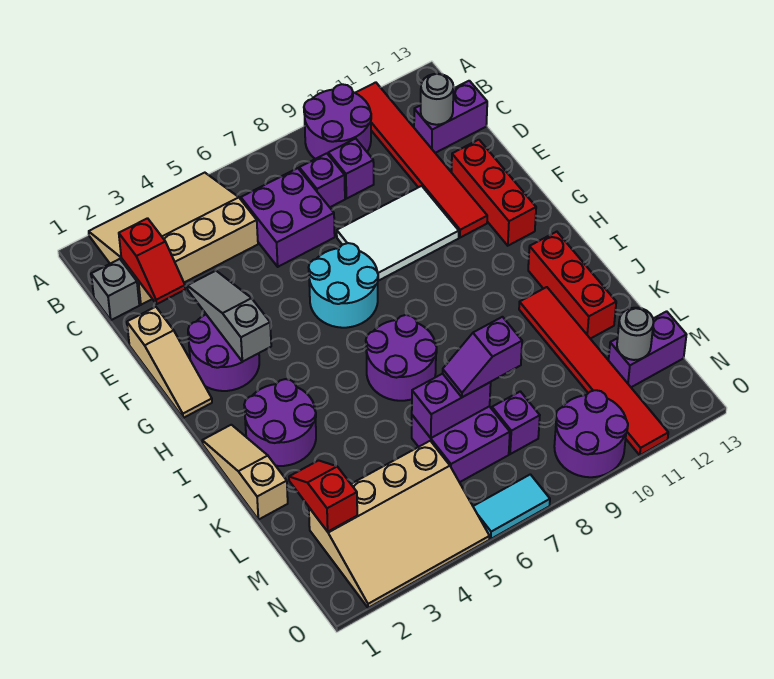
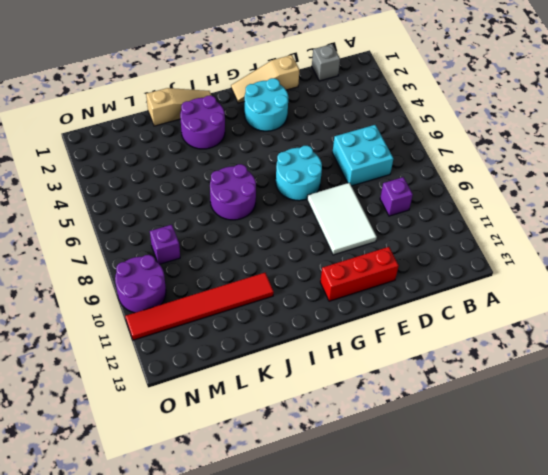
cyan brick C6:D7 level 1 -> purple brick C6:D7 level 1
cyan round brick F2:G3 level 1 -> purple round brick F2:G3 level 1
none -> tan slope A2:C5 level 1 top C
none -> purple round brick A9:B10 level 1
none -> red tile A11:F11 level 1
none -> purple brick C8 level 1

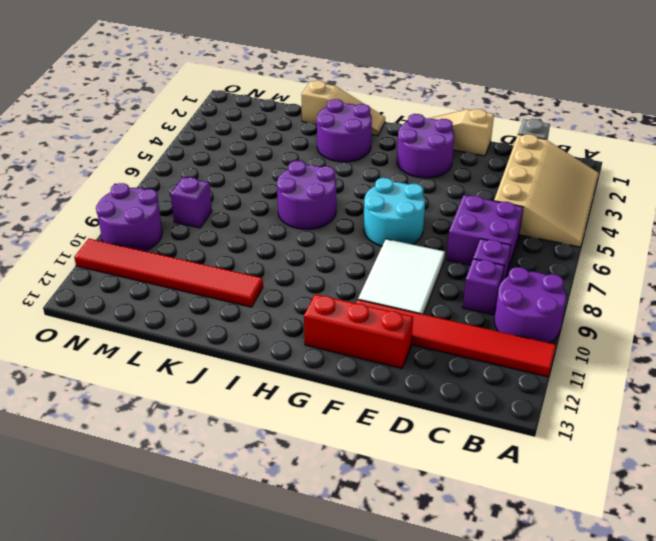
none -> purple brick C12:C13 level 1
none -> red brick I12:K12 level 1
none -> purple brick L6:M7 level 1
none -> tan slope M2:O5 level 1 top M

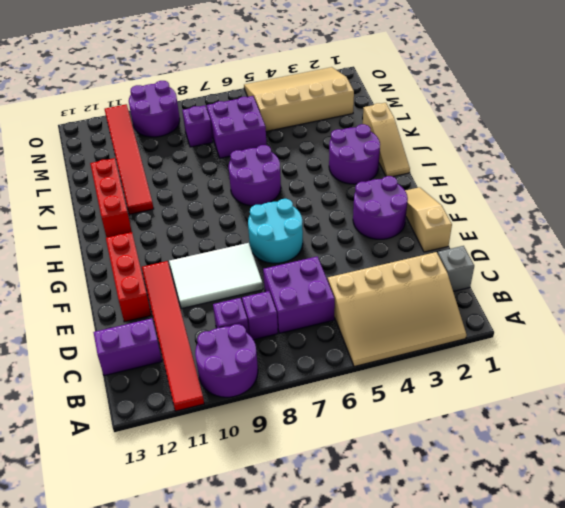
none -> purple brick M12:M13 level 1
none -> cyan tile O6:O7 level 1
none -> red slope C2:D2 level 2 top C
none -> grey round brick C12 level 2

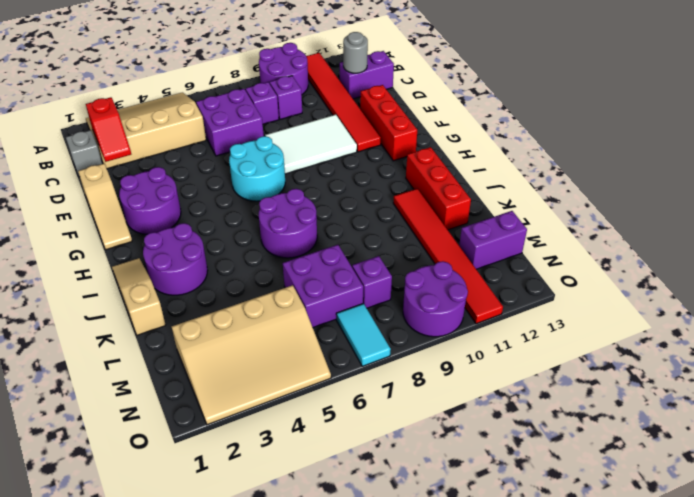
cyan tile N7:O7 level 1 -> cyan tile O6:O7 level 1
none -> grey slope E3:G3 level 2 top G
none -> red slope L2:M2 level 2 top M
none -> purple brick L6:L7 level 2
none -> grey round brick M12 level 2

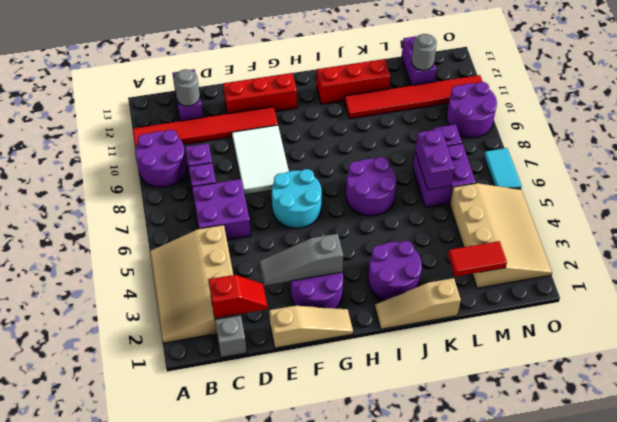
red tile L2:M2 level 2 -> red slope L2:M2 level 2 top M
none -> purple slope L7:L8 level 3 top 8

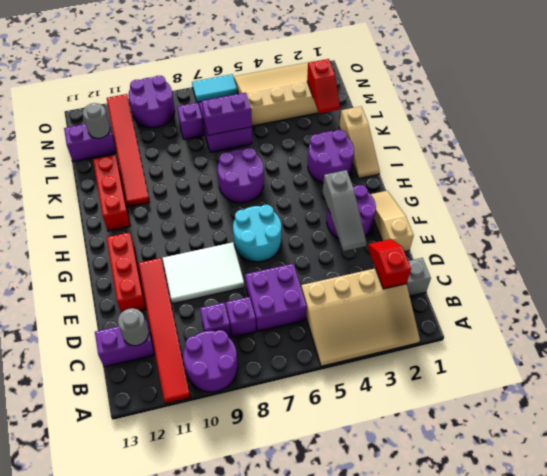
none -> purple slope L7:L8 level 3 top 8

